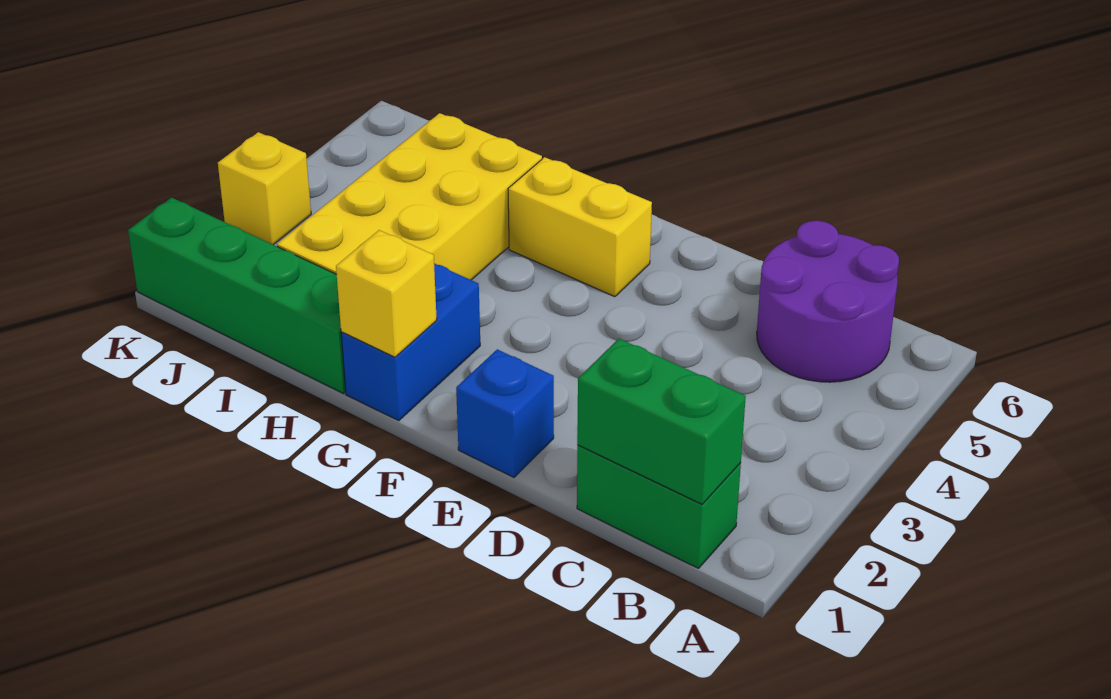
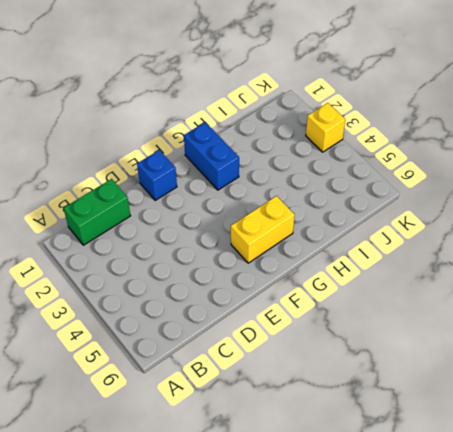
none -> purple round brick B5:C6 level 1
none -> green brick H1:K1 level 1

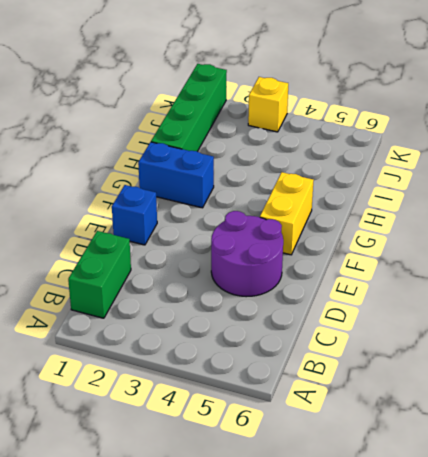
purple round brick D4:E5 level 1 -> purple round brick B5:C6 level 1
none -> yellow brick H2:I5 level 1
none -> green brick B1:C1 level 2

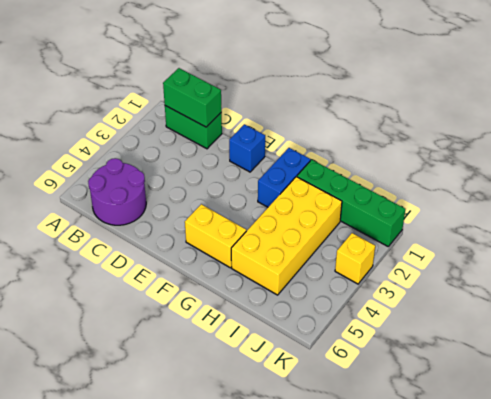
none -> yellow brick G1 level 2

